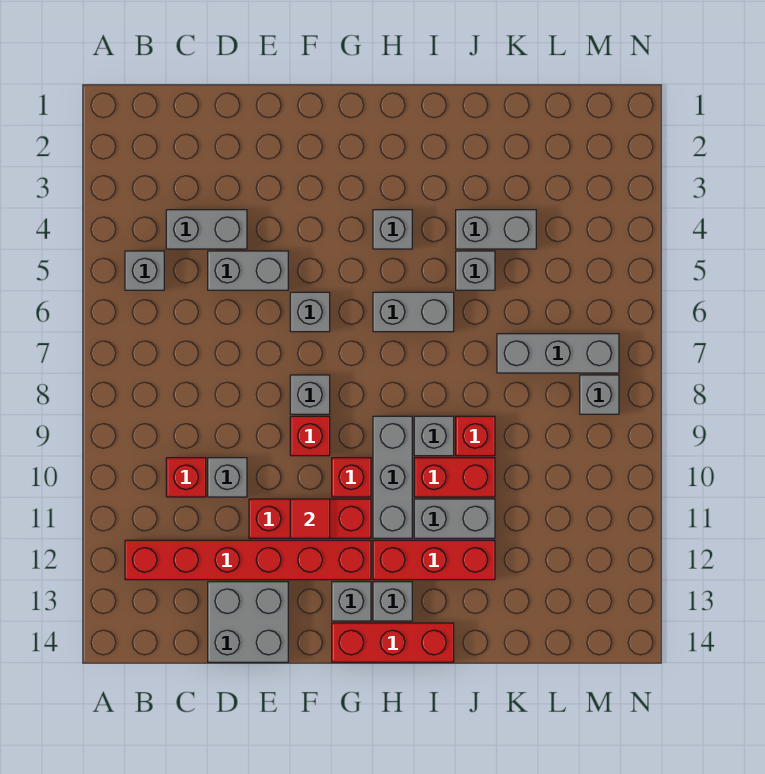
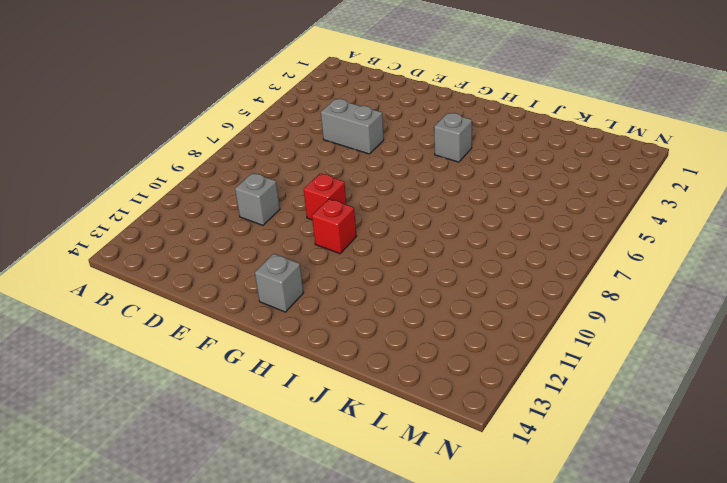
none -> grey brick B5 level 1
none -> red brick B12:G12 level 1
none -> grey brick C4:D4 level 1

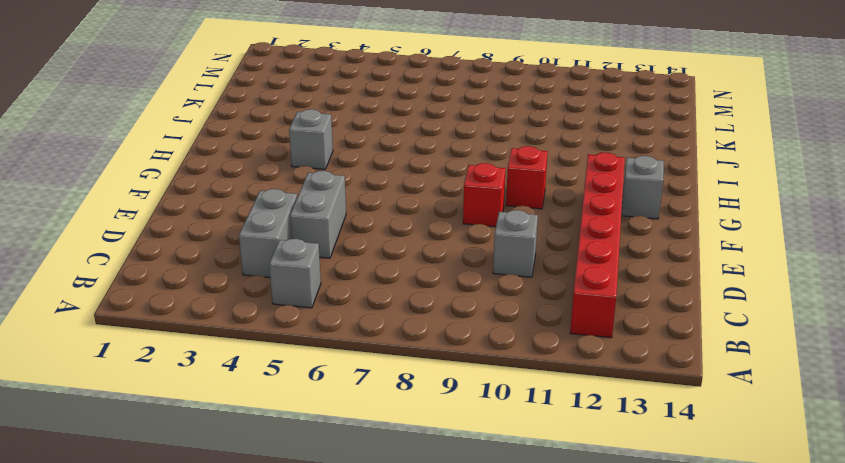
none -> red brick C10 level 1
none -> grey brick D13:E14 level 1
none -> red brick E11:G11 level 1

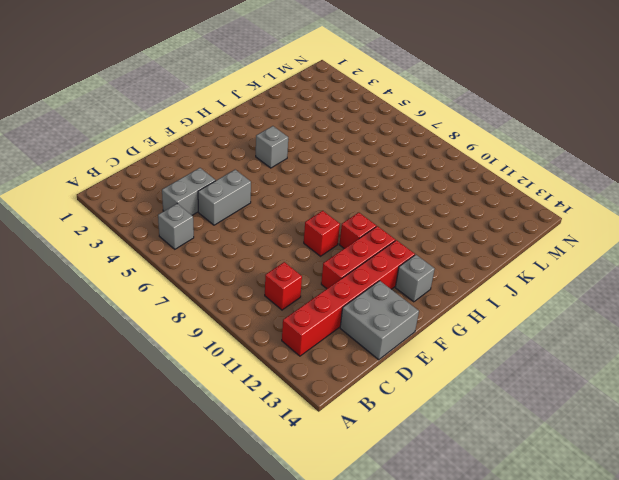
none -> grey brick D10 level 1
none -> grey brick F6 level 1
none -> grey brick F8 level 1

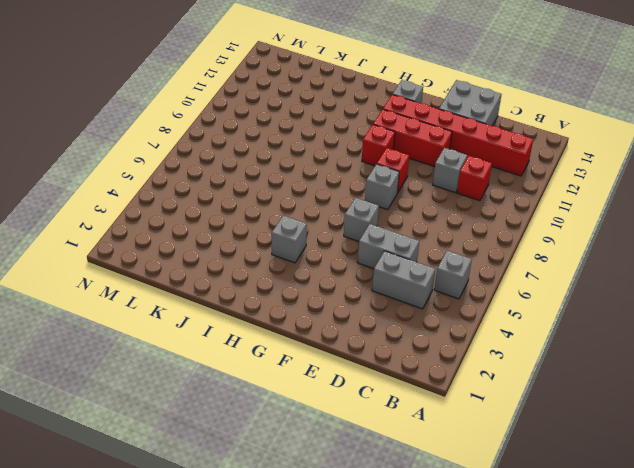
none -> red brick G14:I14 level 1
none -> grey brick H6:I6 level 1
none -> grey brick H9:H11 level 1

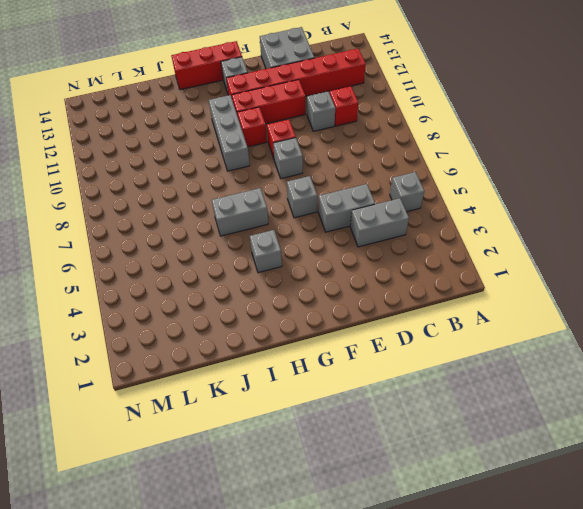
none -> red brick H12:J12 level 1
none -> grey brick H13 level 1
none -> grey brick I9 level 1

